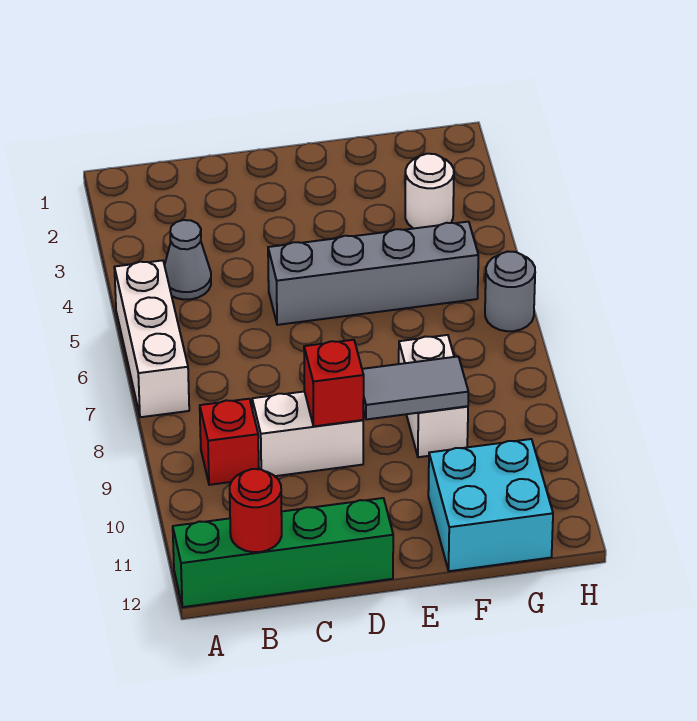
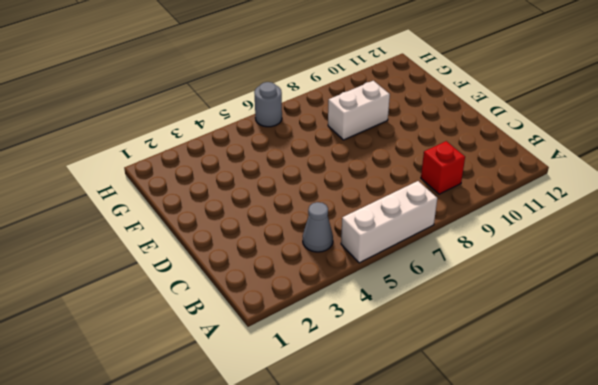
none -> green brick A12:D12 level 1
none -> white brick C9:D9 level 1
none -> grey brick D5:G5 level 1

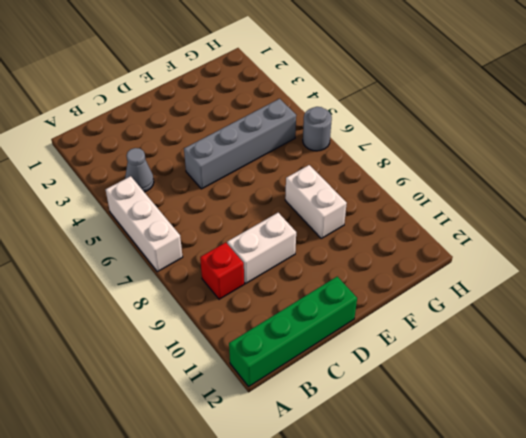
none -> cyan brick F11:G12 level 1
none -> white round brick G3 level 1
none -> red round brick B12 level 2

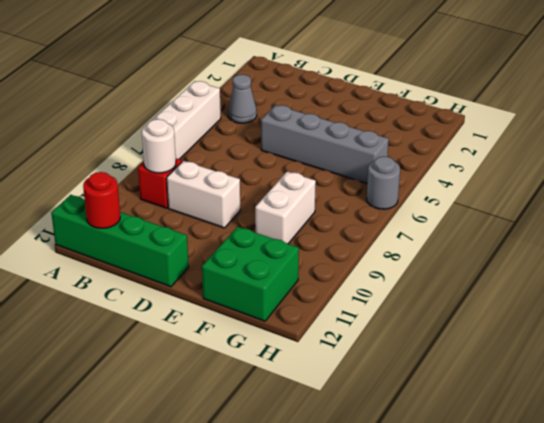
white round brick B9 level 2 -> white round brick G3 level 1
green brick F11:G12 level 1 -> cyan brick F11:G12 level 1
none -> red brick D9 level 2
none -> grey tile E9:F9 level 2

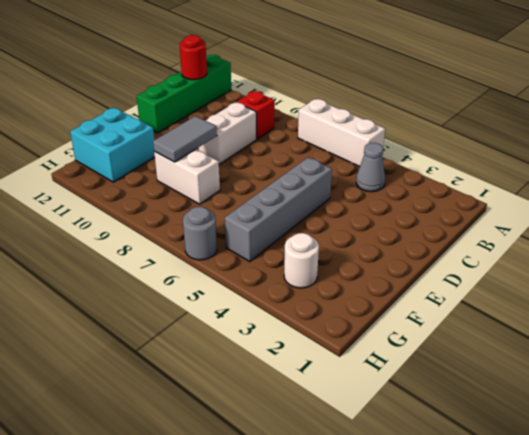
none -> red brick D9 level 2

